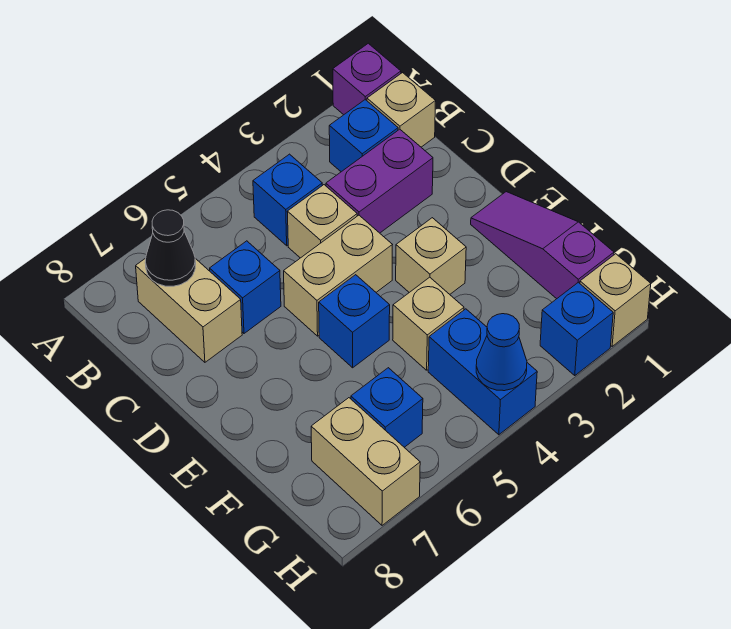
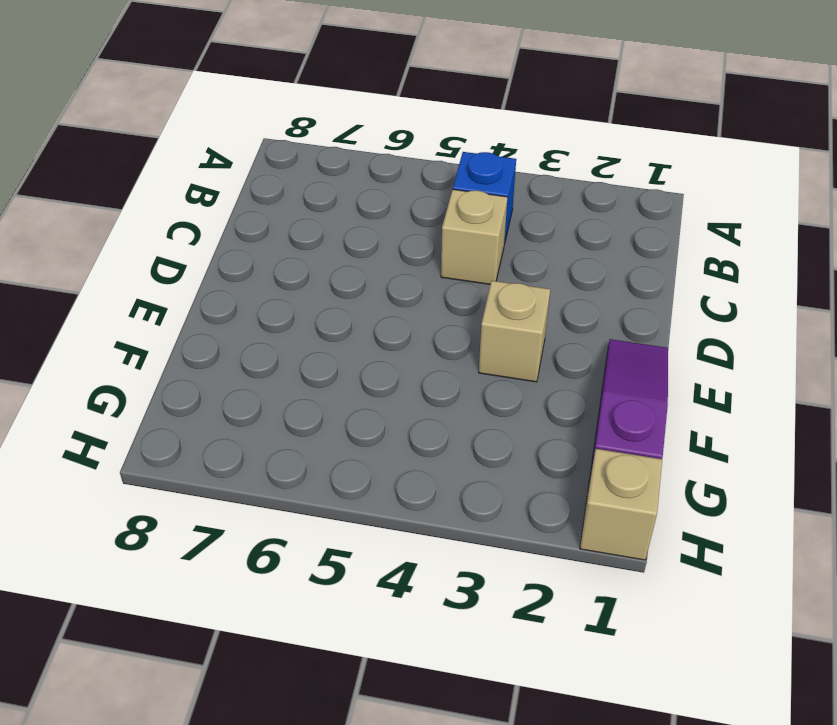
none -> purple brick A1 level 1
none -> tan brick B1 level 1
none -> blue brick B2 level 1

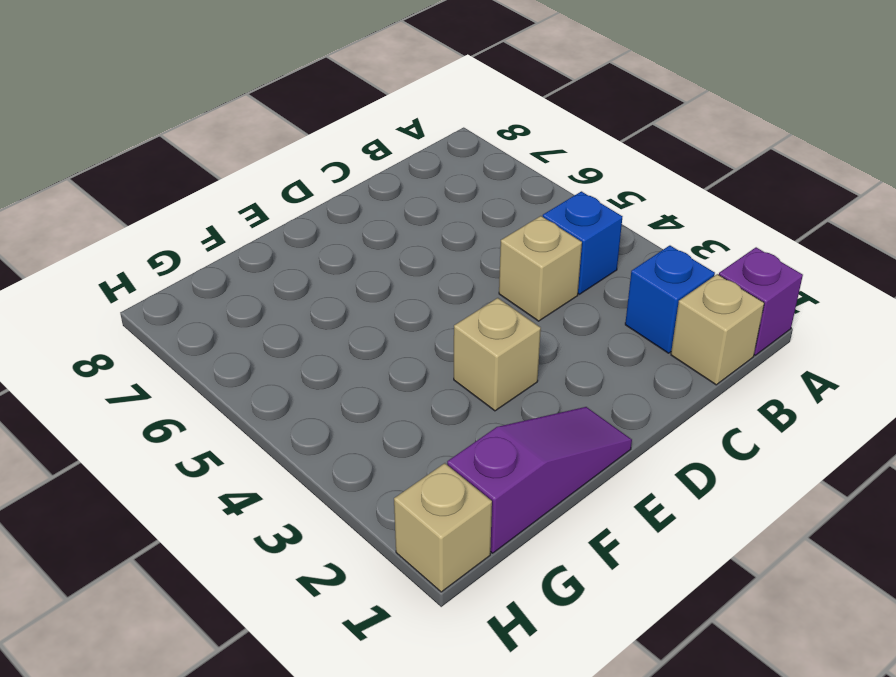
none -> tan brick B7:C7 level 1
none -> purple brick C2:C3 level 1
none -> blue brick C6 level 1

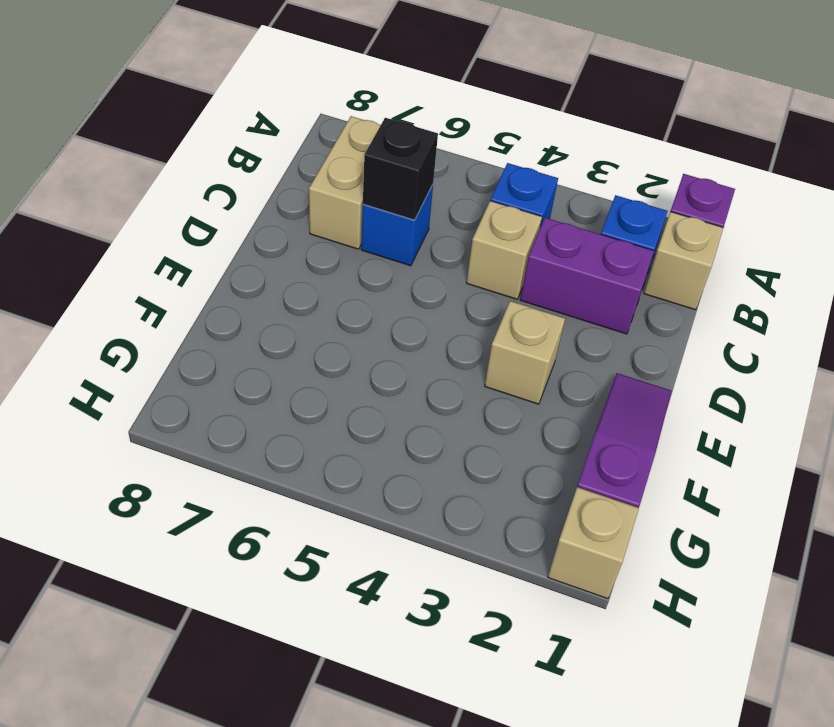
black brick C6 level 2 -> none
none -> tan brick D4:D5 level 1
none -> blue brick E5 level 1
none -> tan brick F4 level 1

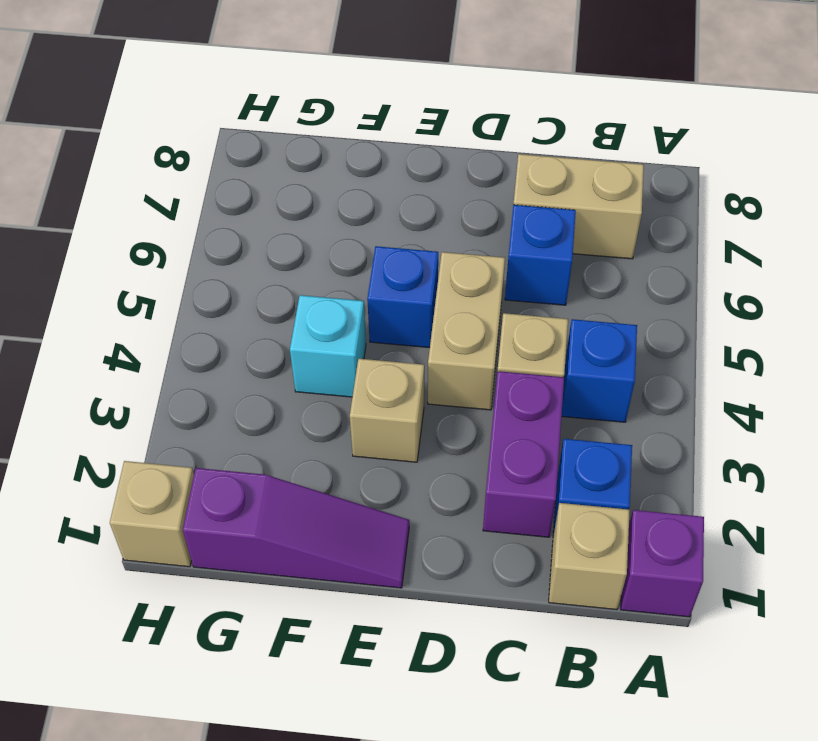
cyan brick F4 level 1 -> tan brick F4 level 1
none -> blue brick G4:H4 level 1
none -> blue brick G6 level 1
none -> tan brick G7:H7 level 1

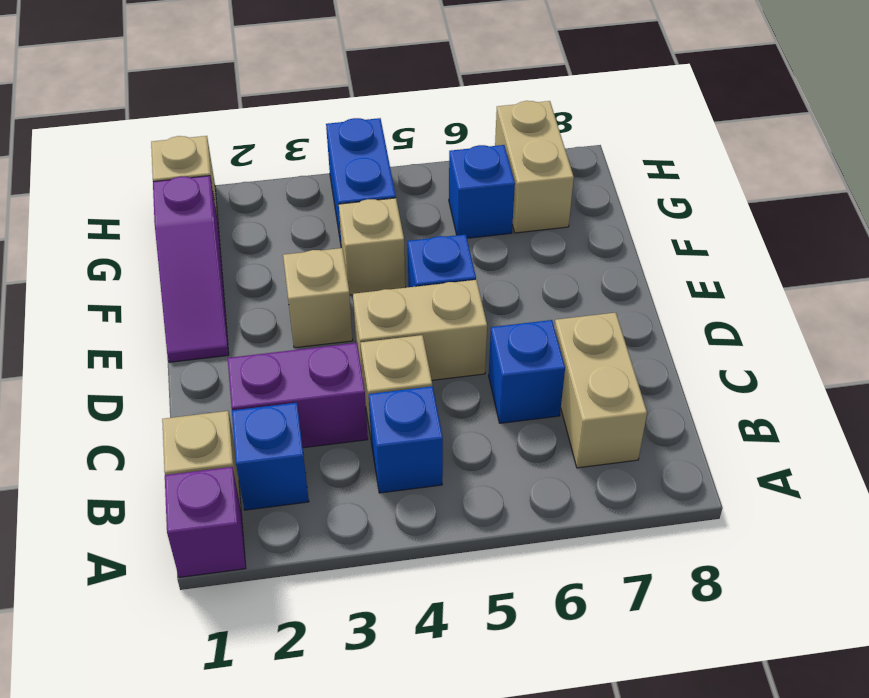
none -> blue brick H2 level 1
none -> black cone B7 level 2
none -> blue cone H4 level 2

